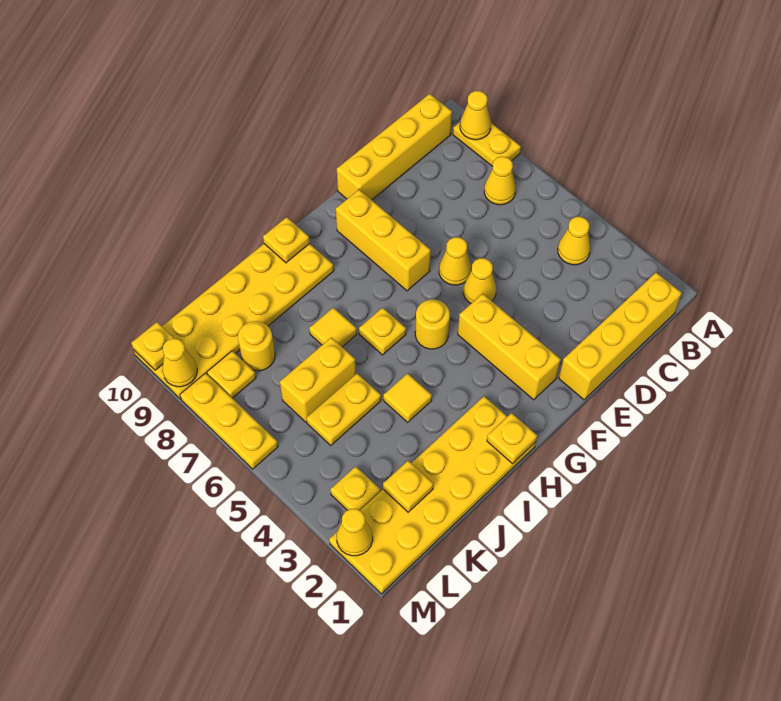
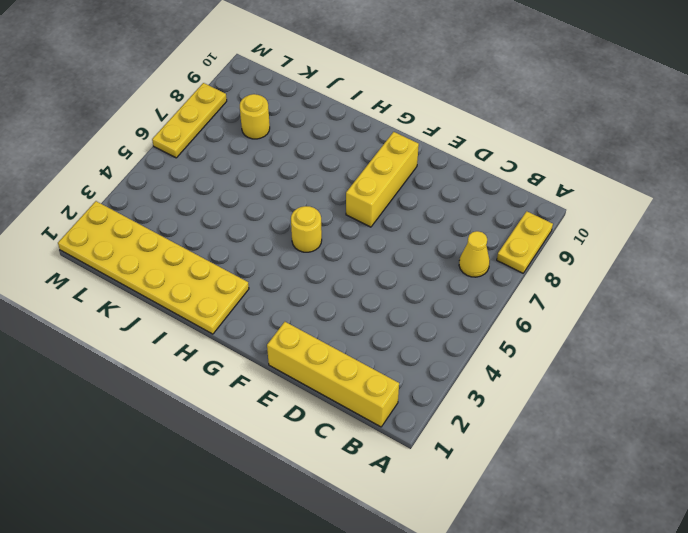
none -> yellow cone B4 level 1
none -> yellow brick B10:E10 level 1
none -> yellow cone E5 level 1

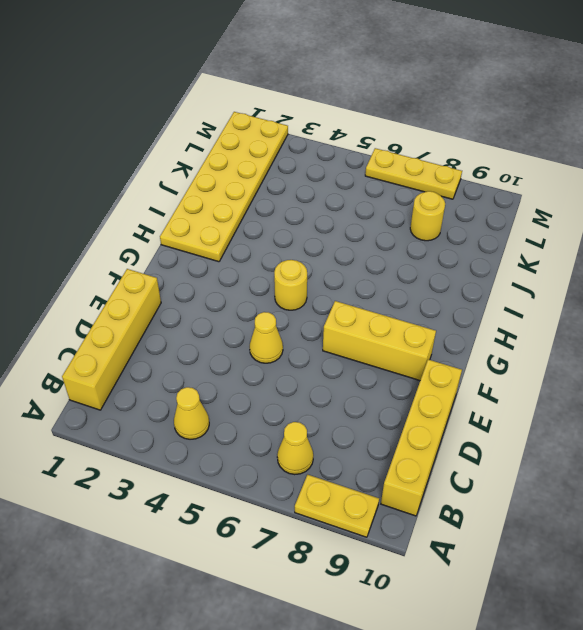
none -> yellow cone E6 level 1
none -> yellow brick F2:F4 level 1
none -> yellow plate H6 level 1

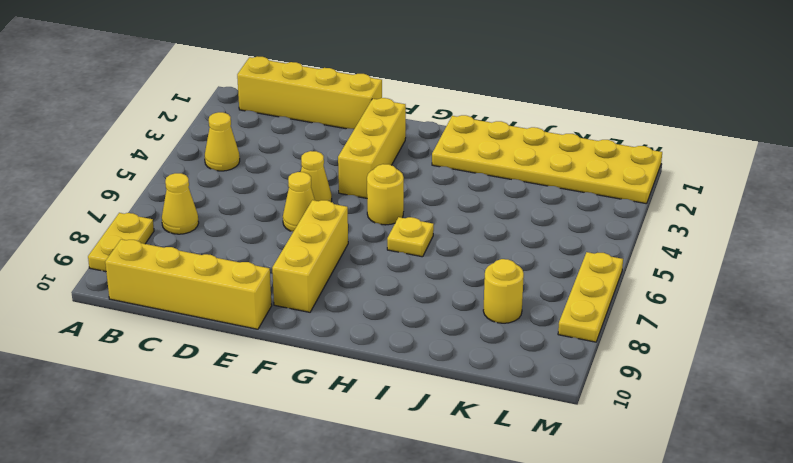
none -> yellow plate H9:M10 level 1
none -> yellow tile I4 level 1
none -> yellow tile I7 level 1

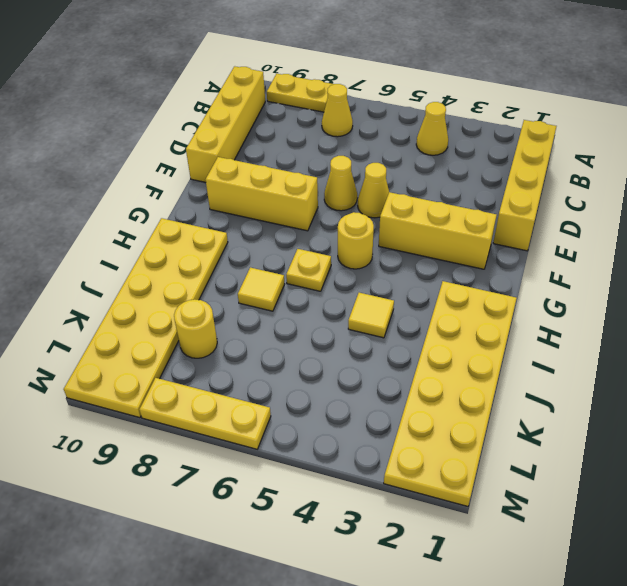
none -> yellow plate J5:K5 level 1
none -> yellow brick J6:K6 level 1
none -> yellow plate L3 level 1

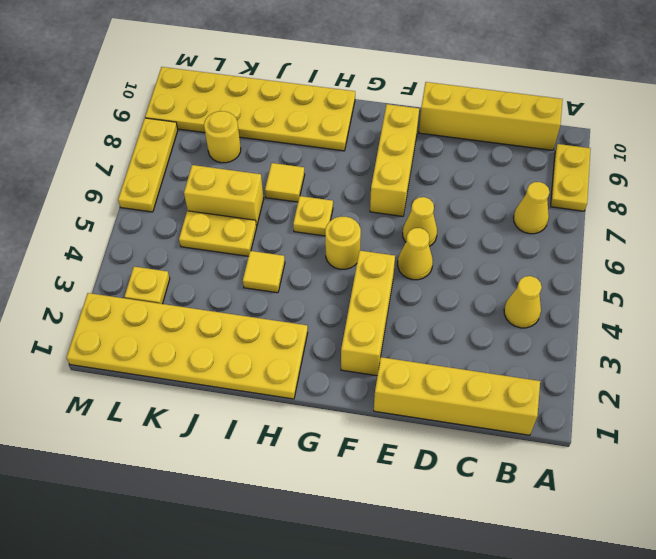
none -> yellow plate L8 level 1
none -> yellow cone A9 level 2
none -> yellow plate H1 level 2

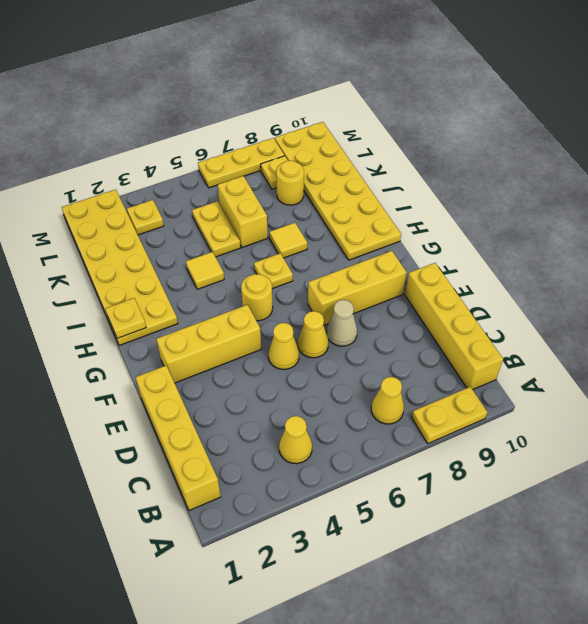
tan cone E7 level 1 -> none
none -> yellow cone A9 level 2
none -> yellow plate H10 level 2
none -> yellow plate K2 level 2

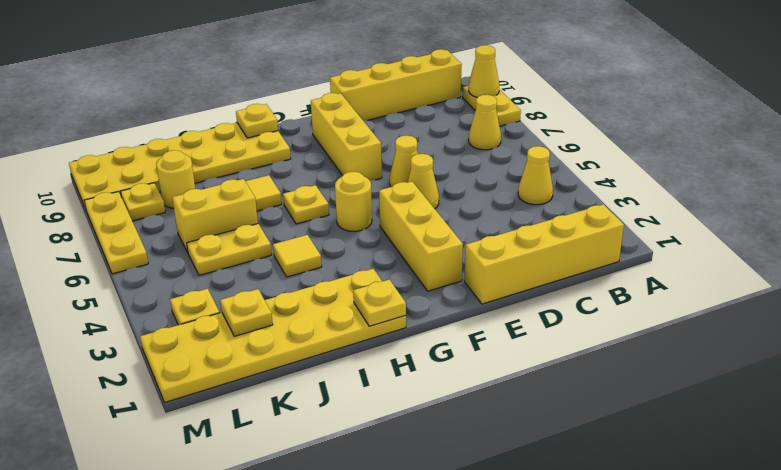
none -> yellow cone M2 level 2
none -> yellow cone M9 level 2
none -> yellow plate M10 level 2

